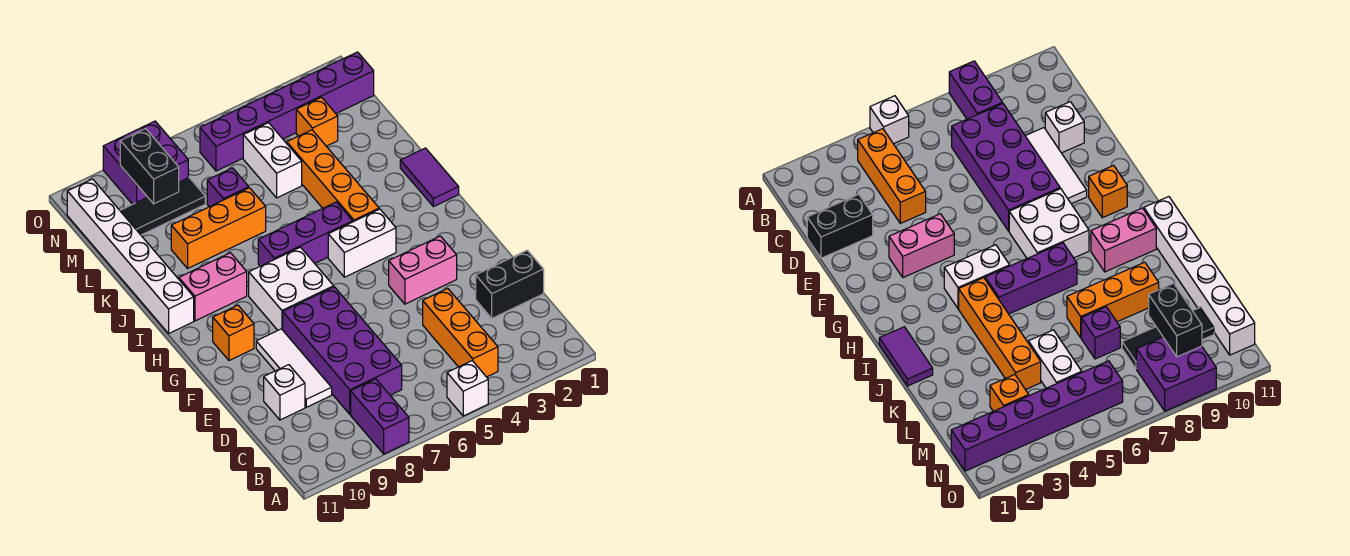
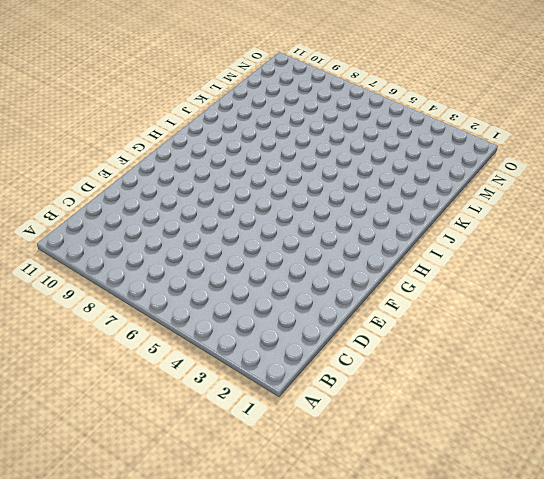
none -> white brick A5 level 1
none -> purple brick A8:B8 level 1
none -> orange brick B4:D4 level 1

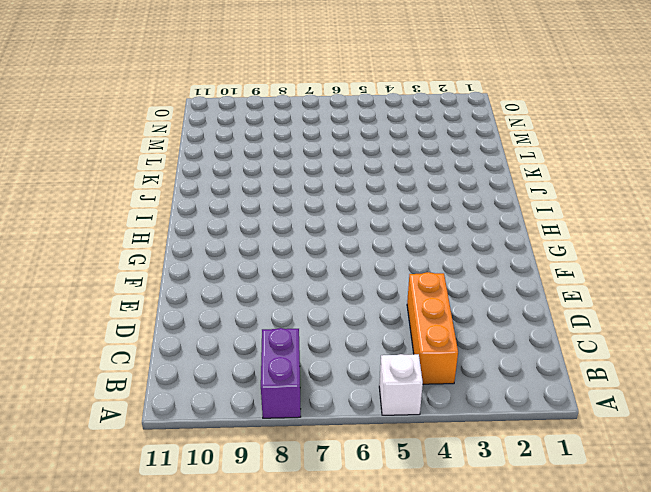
none -> purple brick C7:F8 level 1
none -> black brick D1:D2 level 1
none -> white tile D9:F9 level 1

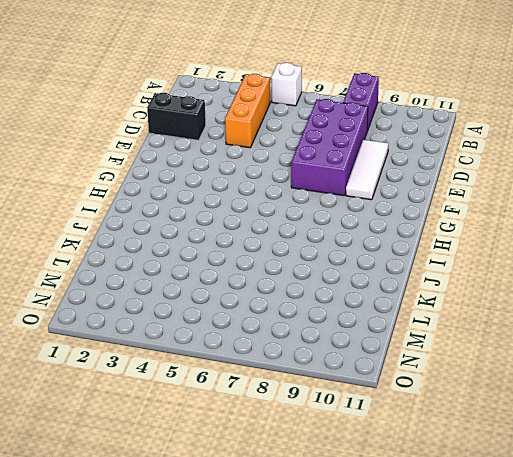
none -> white brick D10 level 1
none -> pink brick F3:F4 level 1
none -> white brick G7:H8 level 1

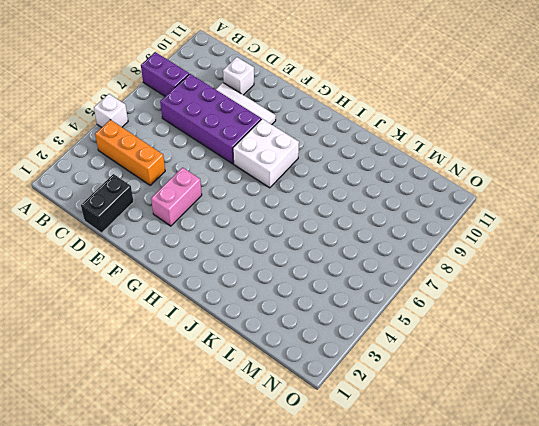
none -> orange brick G10 level 1
none -> white brick H4:H5 level 1
none -> purple tile I1:J1 level 1

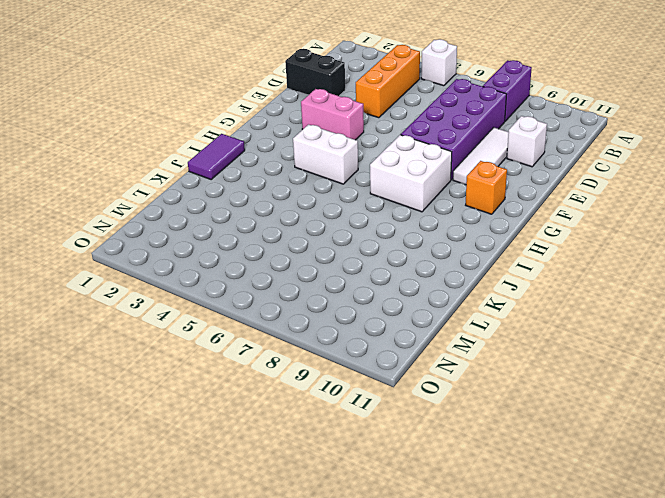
none -> orange brick I4:L4 level 1
none -> purple brick I5:I7 level 1
none -> pink brick I9:I10 level 1

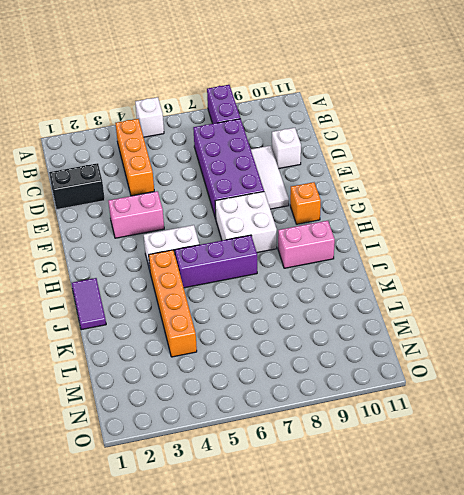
none -> white brick I11:N11 level 1
none -> orange brick K7:K9 level 1
none -> white brick L5:M5 level 1

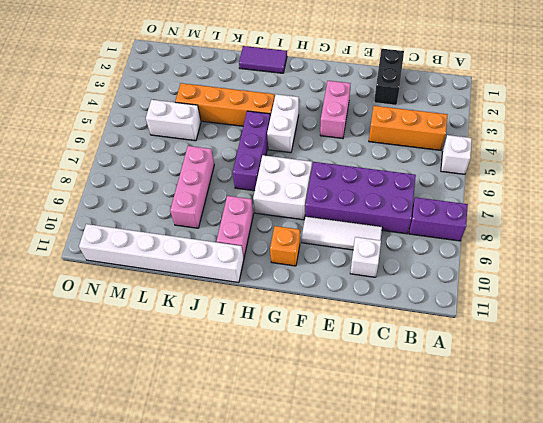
pink brick K7:K9 level 1 -> orange brick K7:K9 level 1
none -> purple brick L7 level 1
none -> orange brick M3 level 1
none -> black tile M8:M10 level 1

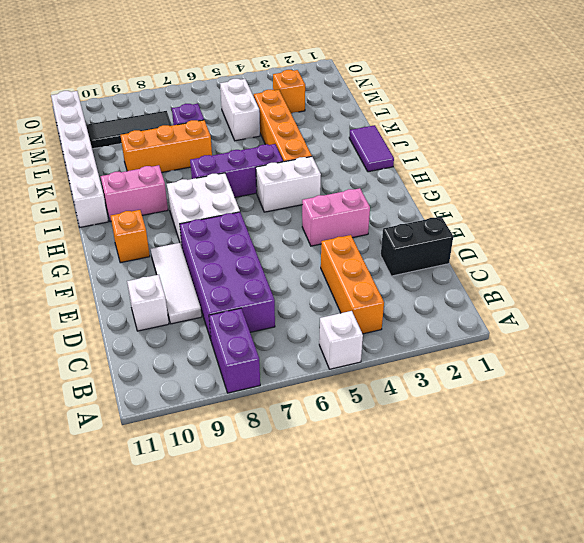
none -> purple brick N1:N6 level 1
none -> purple brick N8:O9 level 1
none -> black brick M9:N9 level 2

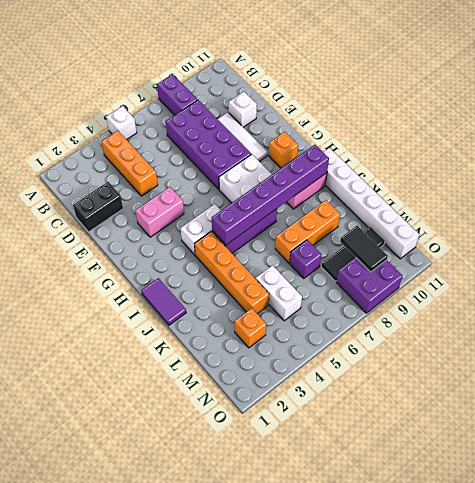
purple brick I5:I10 level 2 -> purple brick N1:N6 level 1
black tile M9:N9 level 2 -> black brick M9:N9 level 2

